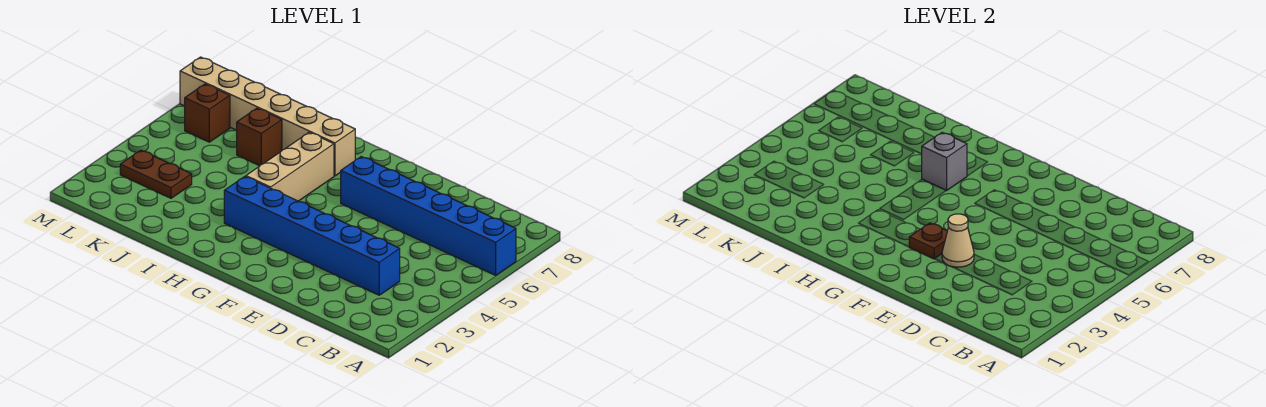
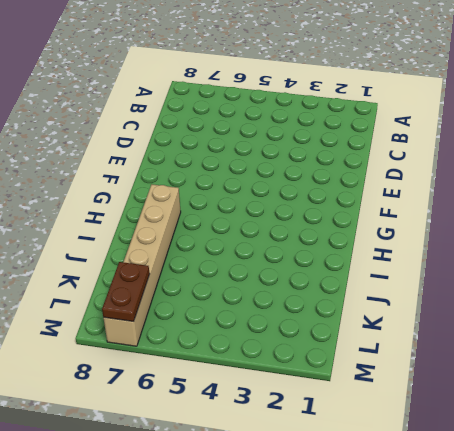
brown plate L7:M7 level 2 -> brown plate K3:L3 level 1
none -> blue brick A6:F6 level 1
none -> blue brick C3:H3 level 1

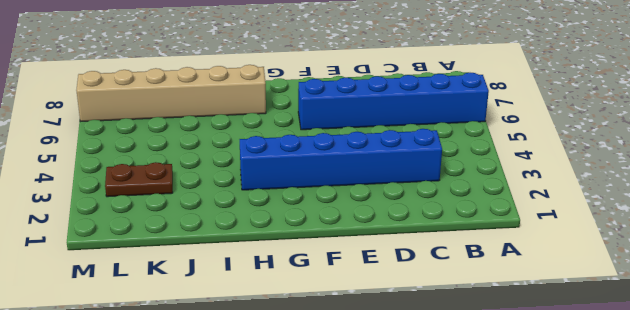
none -> tan brick H4:H6 level 1
none -> brown brick J6 level 1

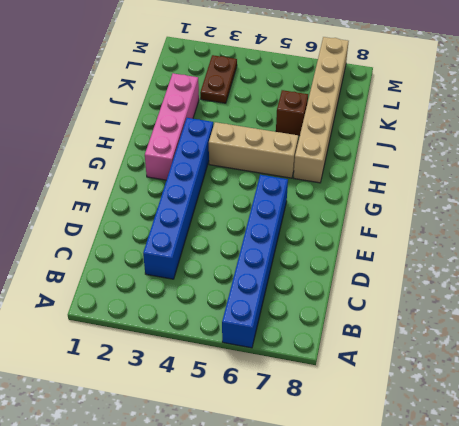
pink brick G2:J2 level 1 -> none
none -> brown brick L6 level 1
none -> tan cone E3 level 2

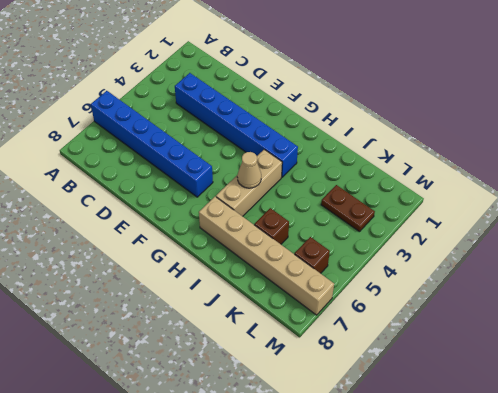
tan cone H5 level 2 -> tan cone E3 level 2
none -> brown plate F3 level 2
none -> grey brick H6 level 2

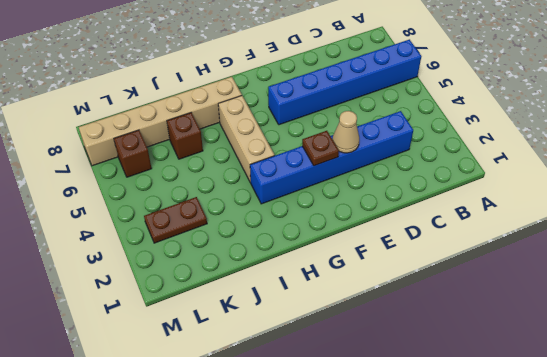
none -> grey brick H6 level 2

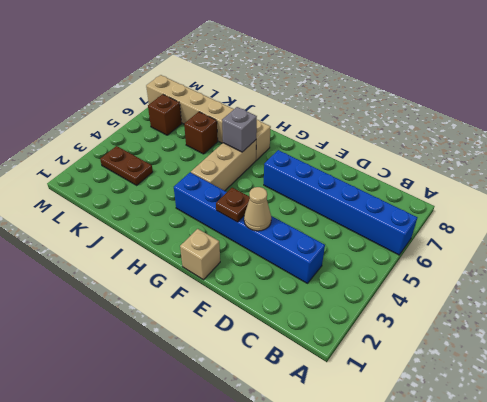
tan brick F1 level 1 -> none

